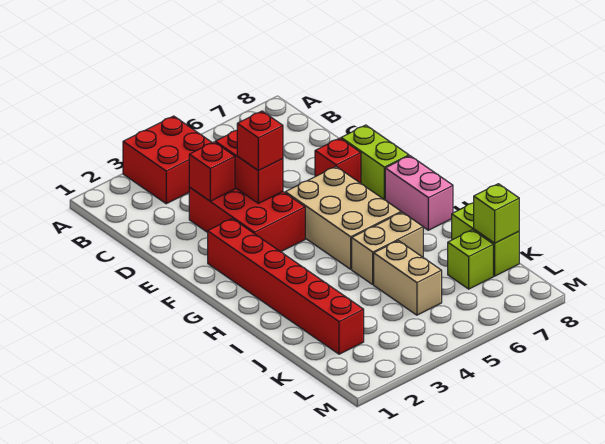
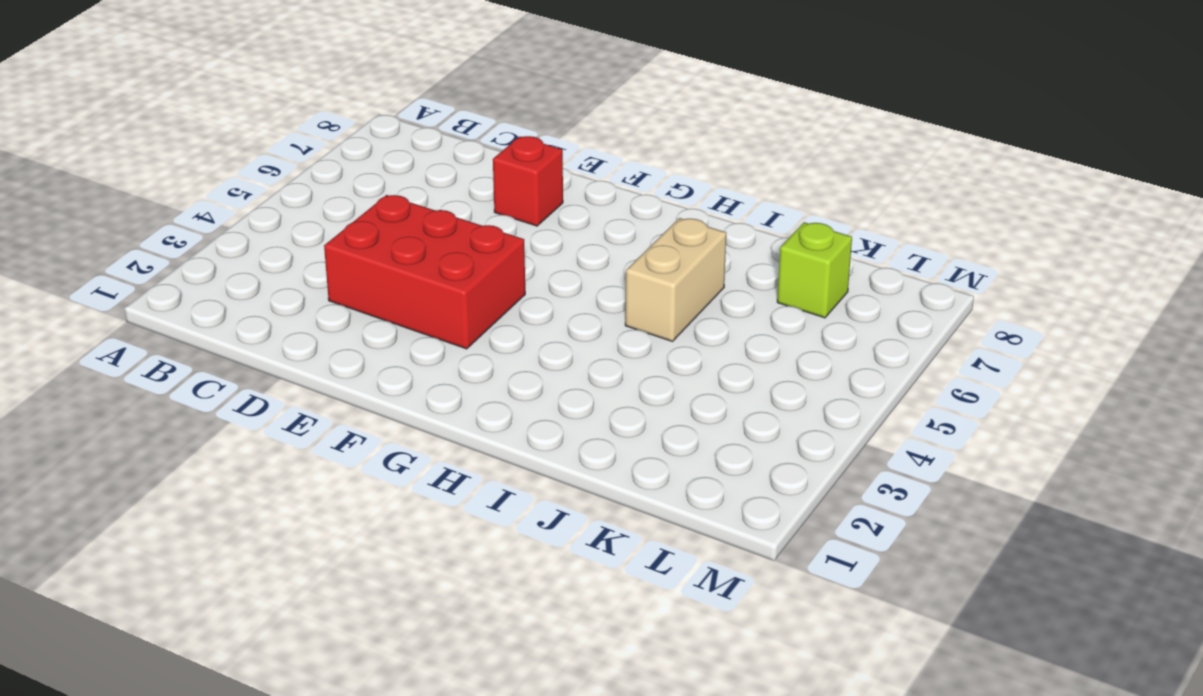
none -> red brick A3:B4 level 1
none -> lime brick E8:F8 level 1
none -> red brick F2:K2 level 1

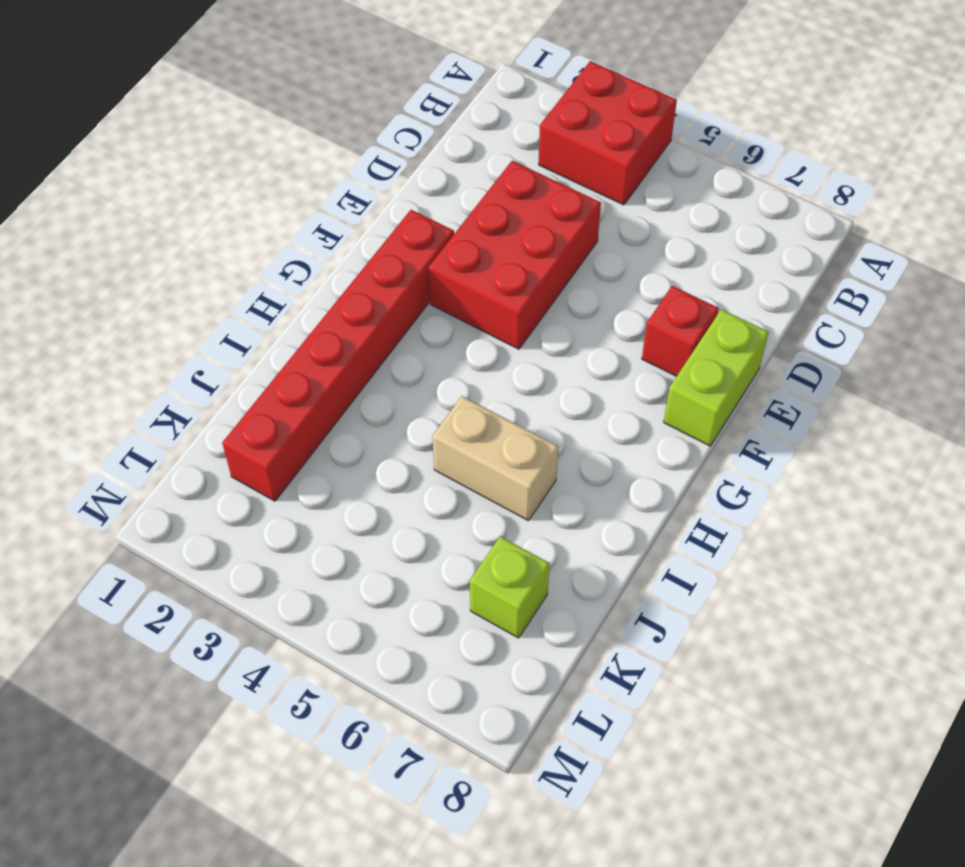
none -> tan brick F5:H6 level 1
none -> pink brick G8:H8 level 1
none -> tan brick J5:K5 level 1

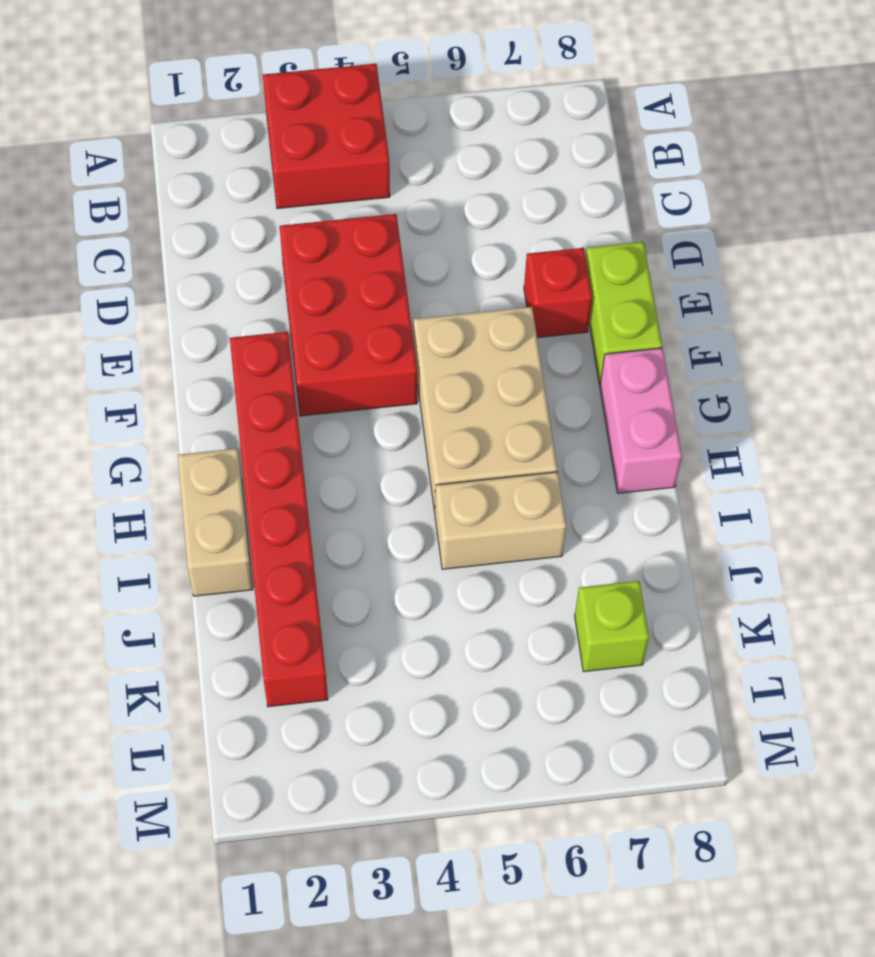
tan brick H1:I1 level 1 -> tan brick J5:K5 level 1
none -> lime brick J8:K8 level 1
none -> red brick D3 level 2
none -> red brick D4:E4 level 2

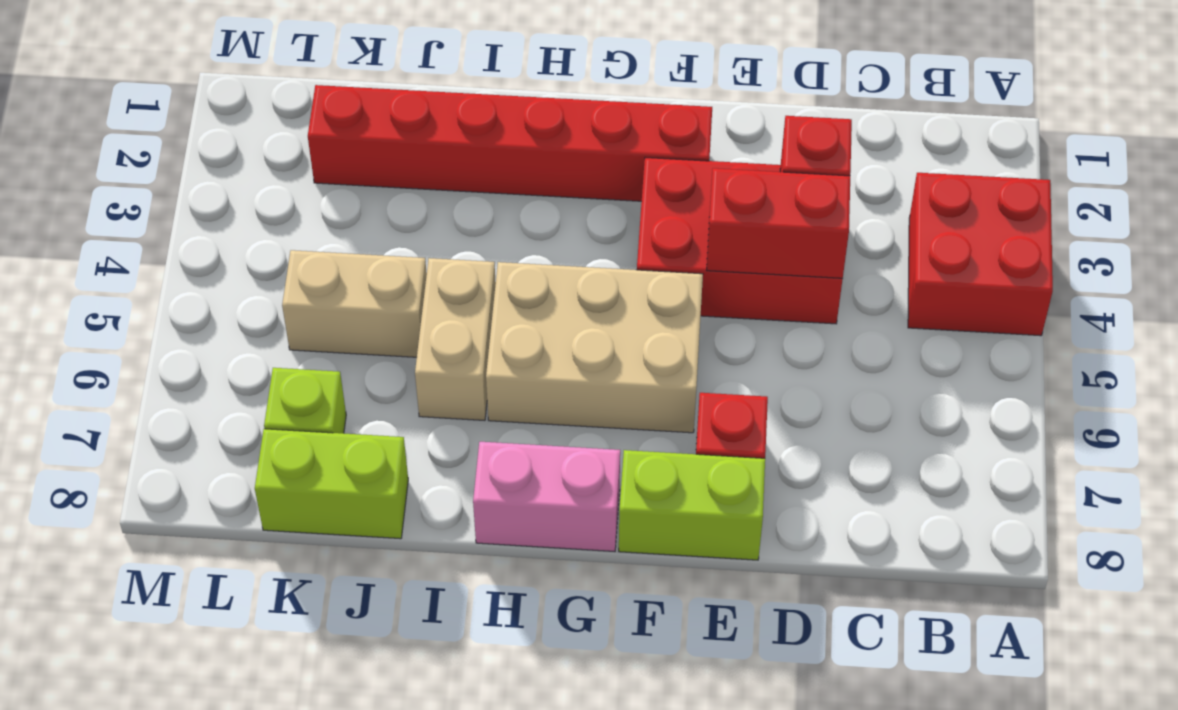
none -> lime brick K8 level 2
none -> red brick E4 level 3

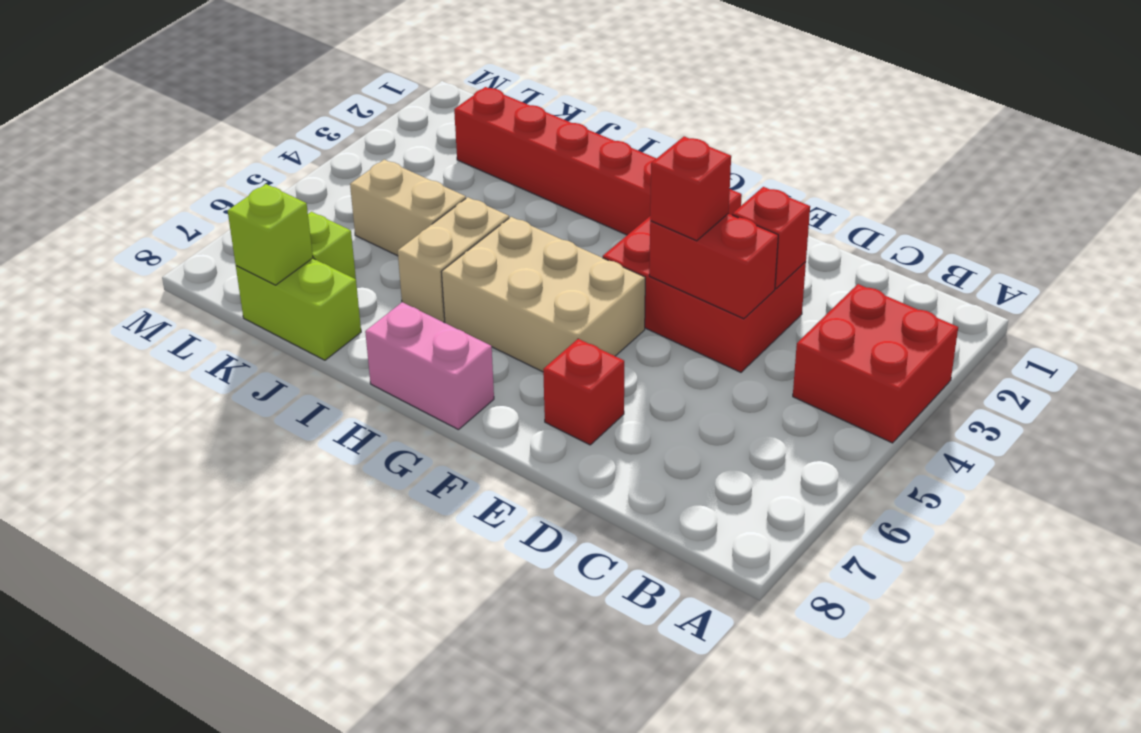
none -> lime brick E8:F8 level 1

